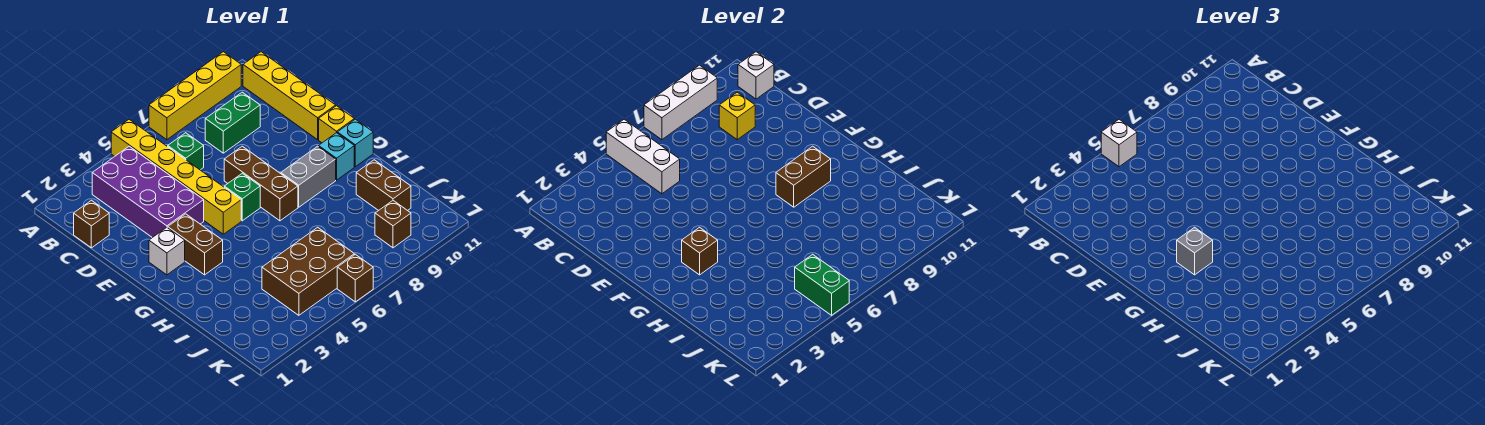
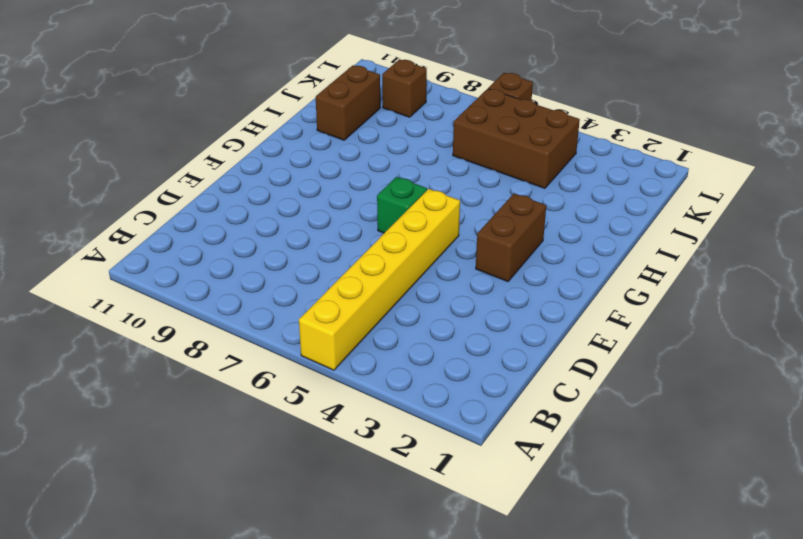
none -> yellow brick A7:A10 level 1
none -> purple brick B3:E4 level 1
none -> yellow brick B11:E11 level 1

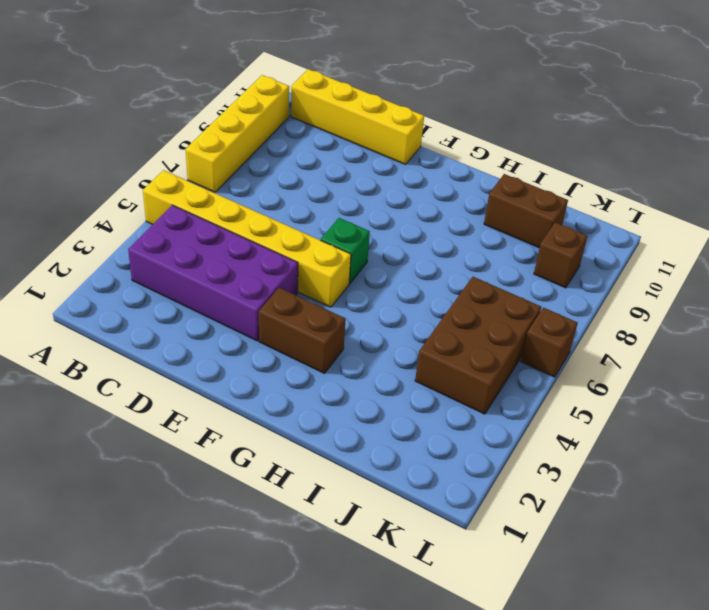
none -> brown brick C1 level 1
none -> green brick C6 level 1
none -> green brick C8:C9 level 1

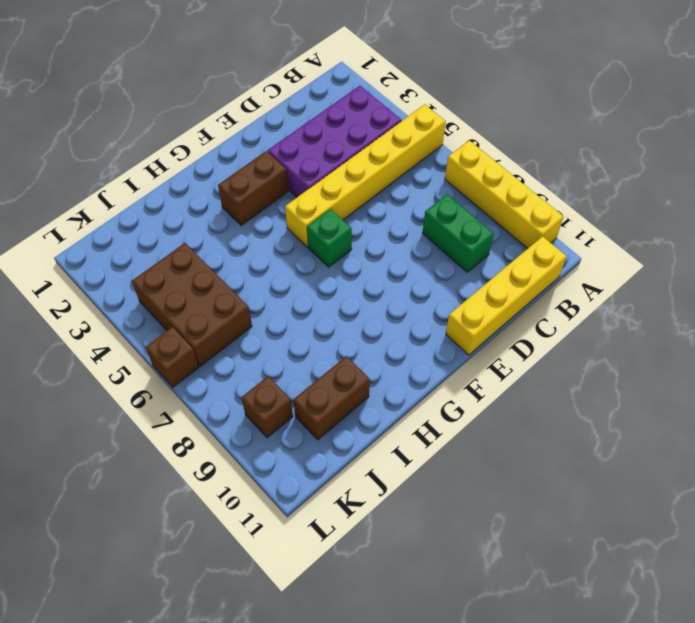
none -> brown brick C1 level 1
none -> green brick C6 level 1
none -> brown brick E7:G7 level 1

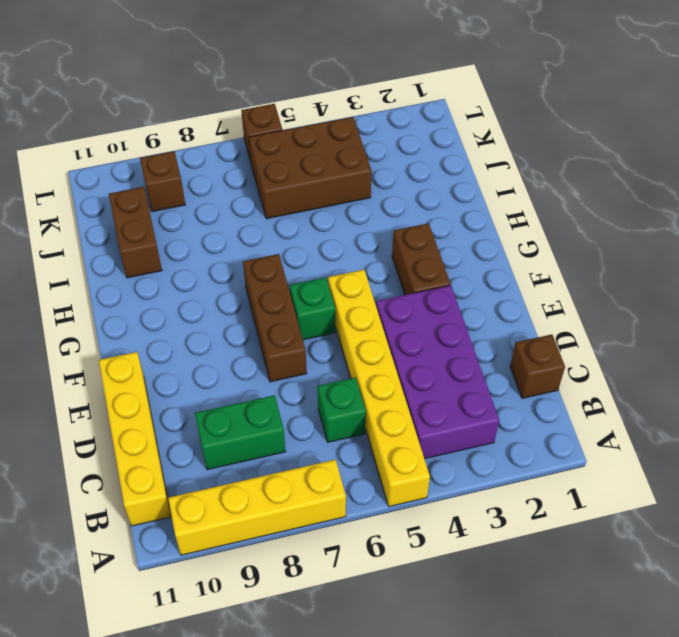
none -> white brick F2 level 1
none -> yellow brick F11 level 1
none -> grey brick G8:G9 level 1

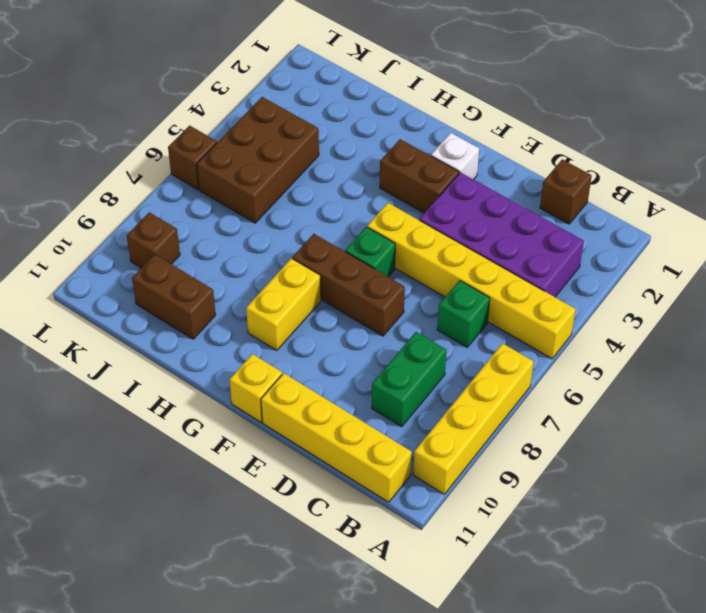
yellow brick G8:G9 level 1 -> grey brick G8:G9 level 1
none -> cyan brick G10 level 1
none -> cyan brick G11 level 1
none -> white brick A5:C5 level 2

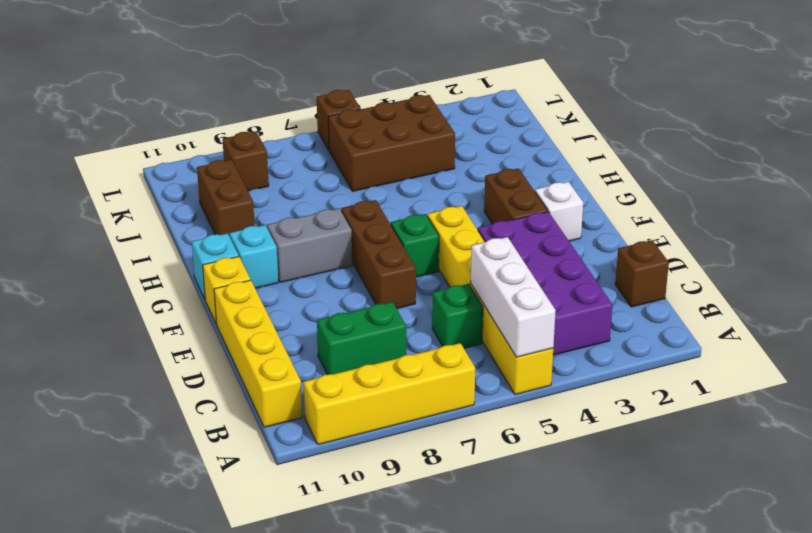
none -> white brick A7:A9 level 2
none -> white brick B11 level 2
none -> yellow brick C9 level 2

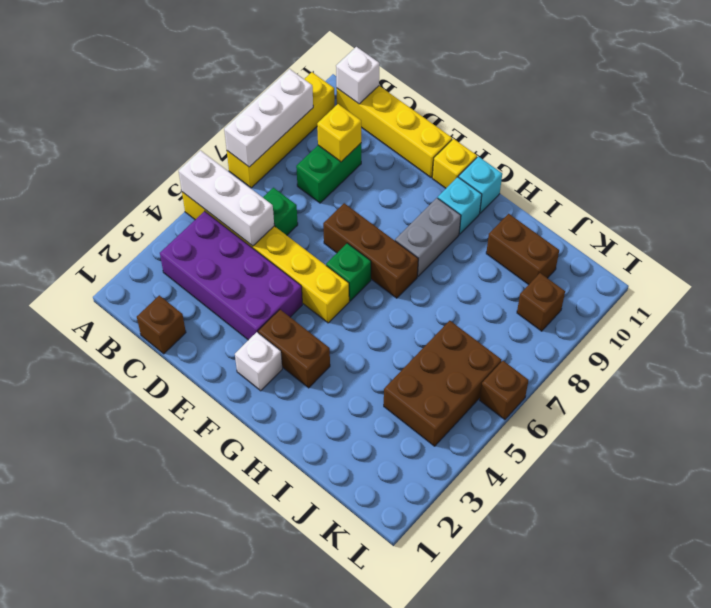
none -> brown brick G3 level 2
none -> brown brick G8:G9 level 2
none -> green brick K5:L5 level 2

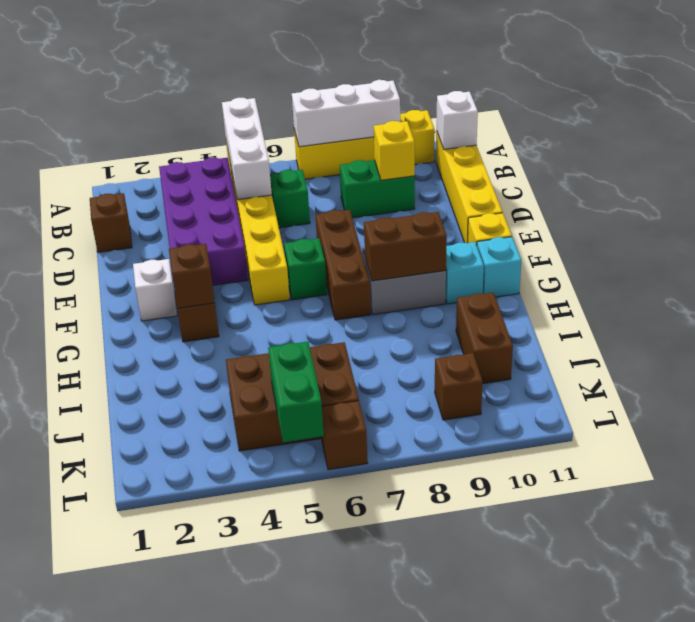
none -> white brick A5 level 3
none -> grey brick G3 level 3

